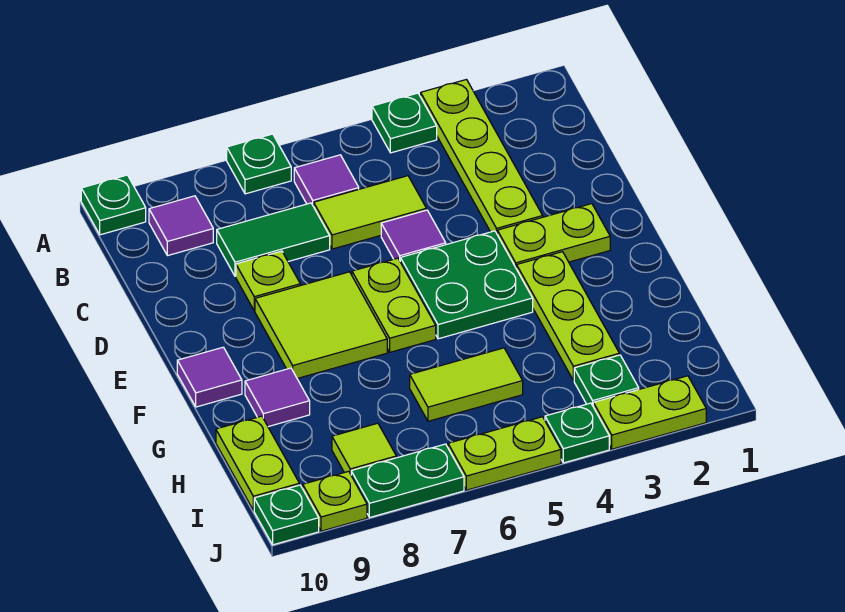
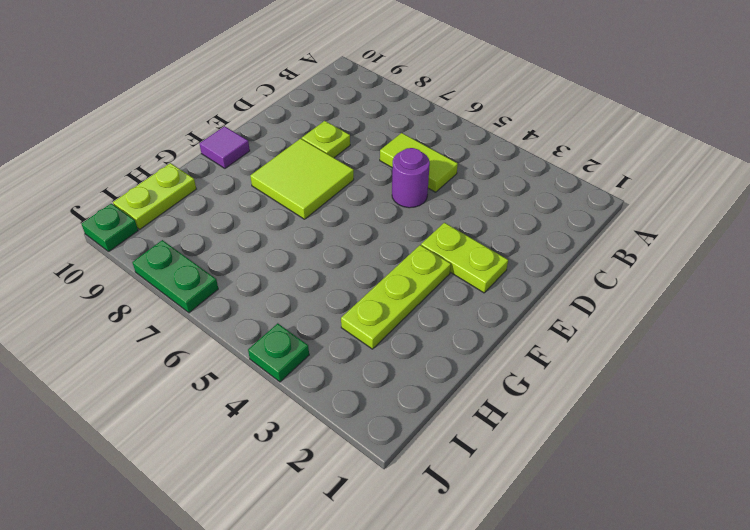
purple round brick D5 level 1 -> purple tile D5 level 1
none -> lime plate A3:D3 level 1
none -> green plate A4 level 1
none -> green plate A7 level 1

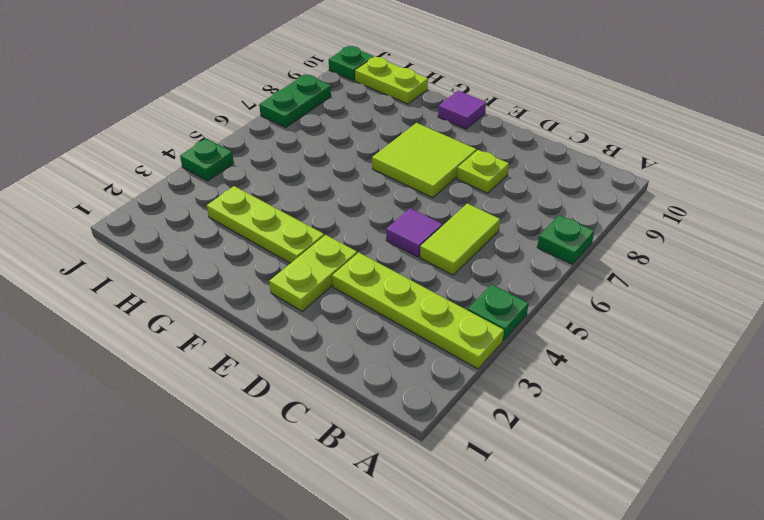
none -> green plate A10 level 1
none -> purple tile B6 level 1
none -> purple tile B9 level 1

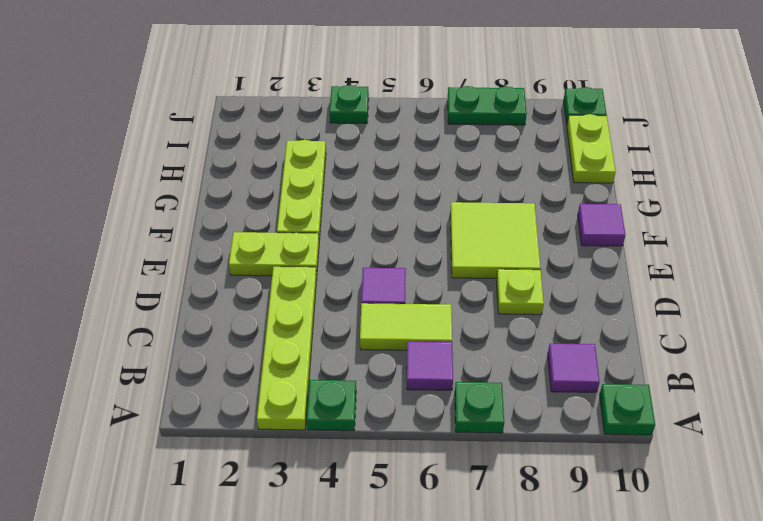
none -> green tile C7:C8 level 1
none -> green plate E4:F5 level 1
none -> lime plate E6:F6 level 1

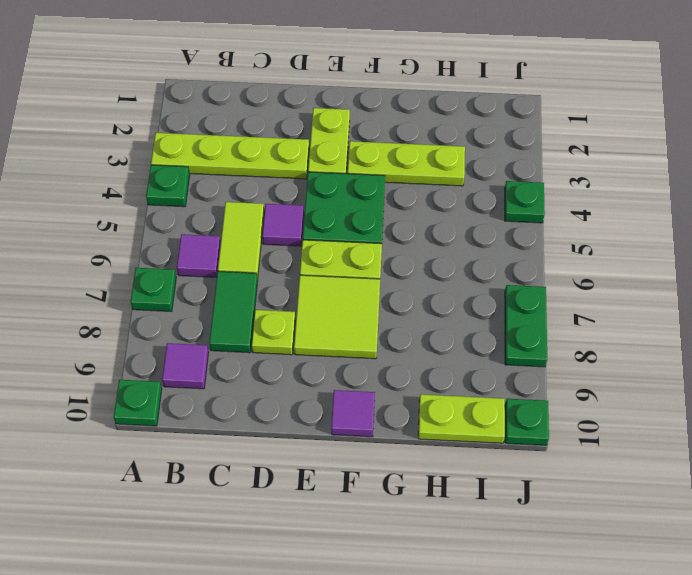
none -> purple tile G9 level 1
none -> lime tile H5:H6 level 1
none -> green plate I3 level 1

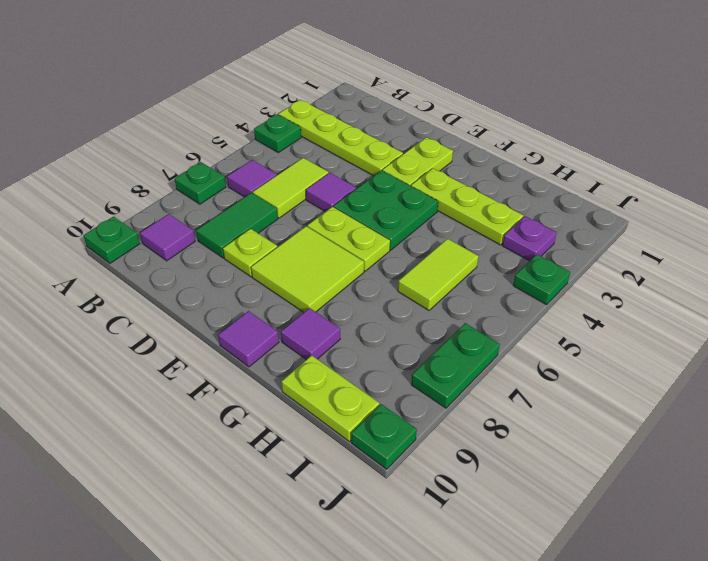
purple plate I3 level 1 -> green plate I3 level 1
none -> lime tile I8 level 1
none -> lime plate J2:J3 level 1
none -> lime plate J5:J6 level 1

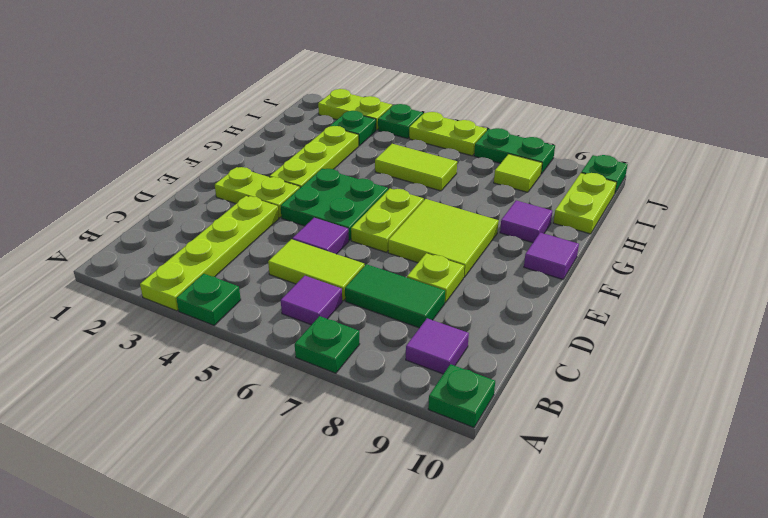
none -> lime plate J9 level 1

